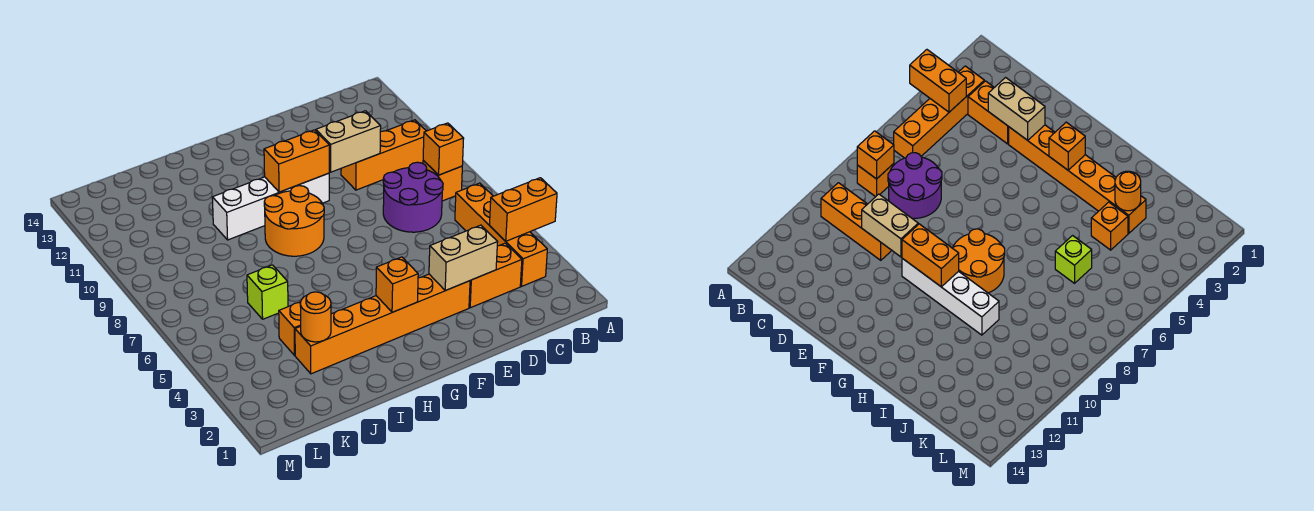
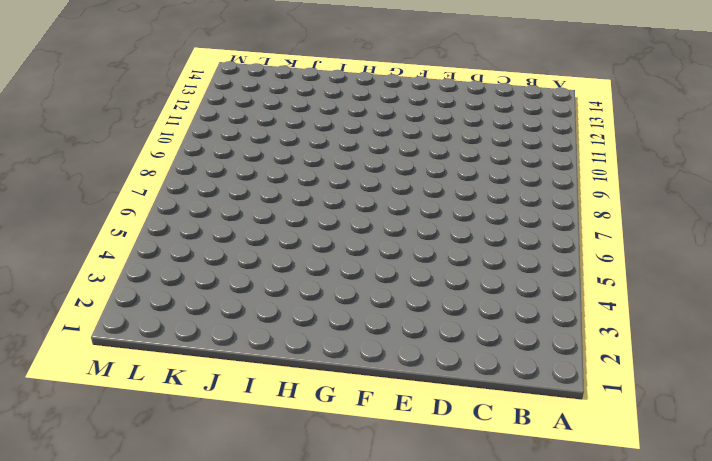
none -> orange brick B3:B6 level 1
none -> orange brick B8 level 1
none -> orange brick B10:D10 level 1

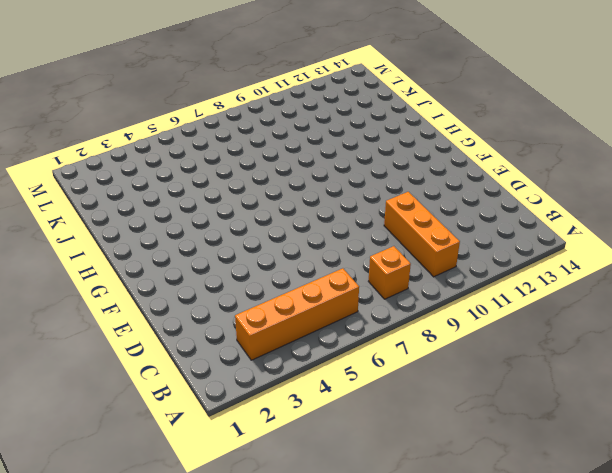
none -> orange brick C3:D3 level 1
none -> purple round brick C7:D8 level 1
none -> orange brick E3:J3 level 1

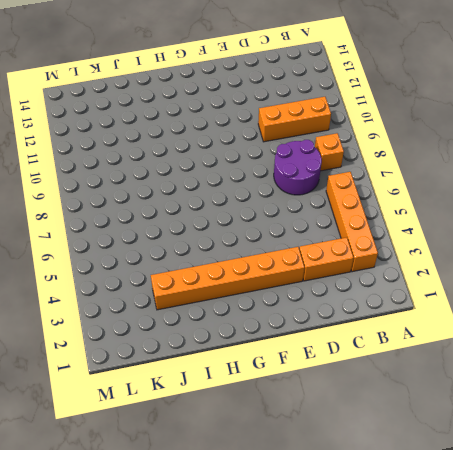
none -> white brick F10:I10 level 1
none -> orange round brick G8:H9 level 1
none -> orange brick J4 level 1

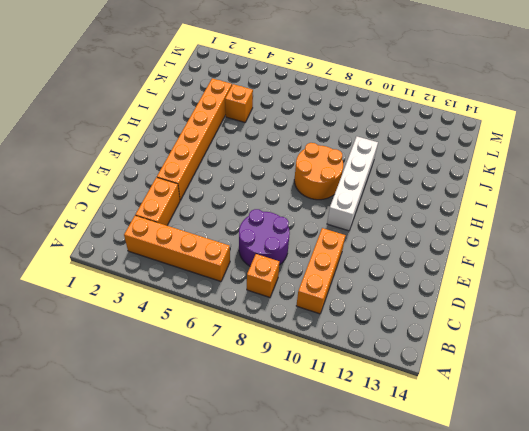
none -> lime brick J6 level 1
none -> orange brick A4:B4 level 2
none -> orange brick B8 level 2

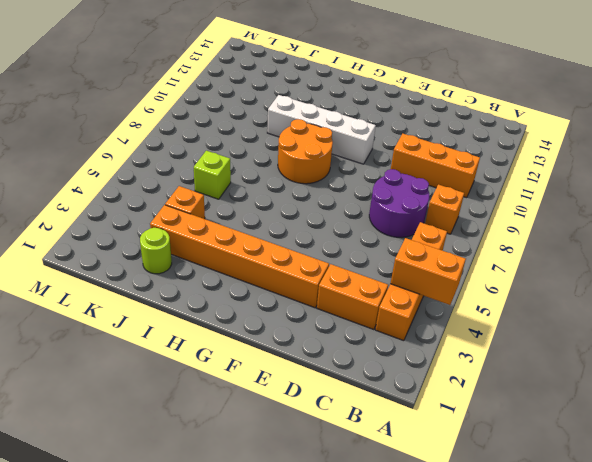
lime round brick J2 level 1 -> none
none -> orange brick B8 level 2
none -> tan brick D3:E3 level 2
none -> tan brick D10:E10 level 2

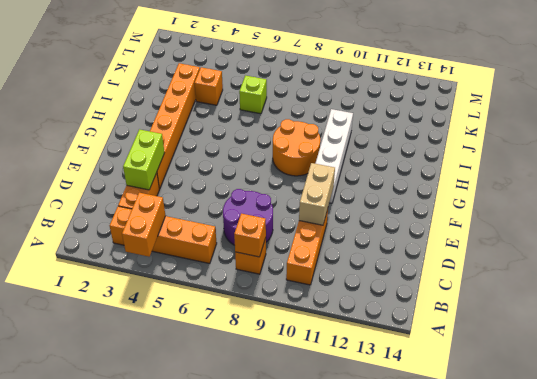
lime brick D3:E3 level 2 -> tan brick D3:E3 level 2
none -> orange brick F10:G10 level 2
none -> orange brick G3 level 2
none -> orange round brick J3 level 2

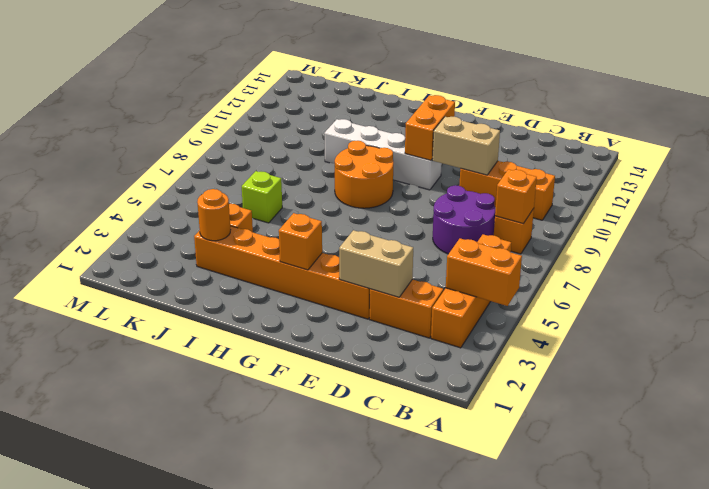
orange brick F10:F11 level 2 -> orange brick F10:G10 level 2

